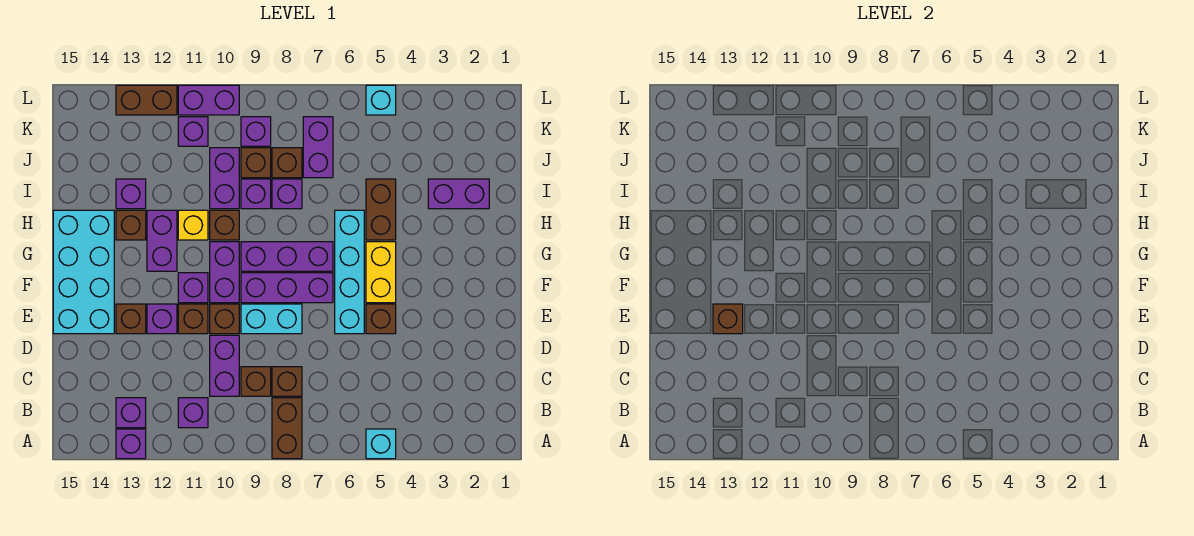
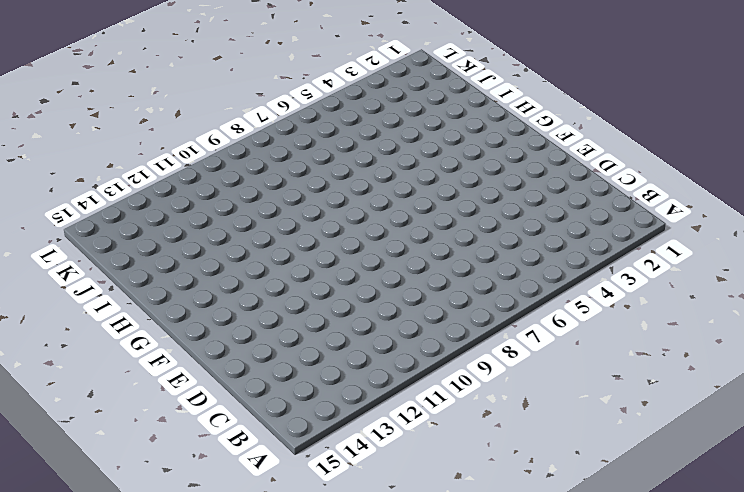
none -> cyan brick A5 level 1
none -> brown brick A8:B8 level 1
none -> purple brick A13 level 1
none -> purple brick B11 level 1

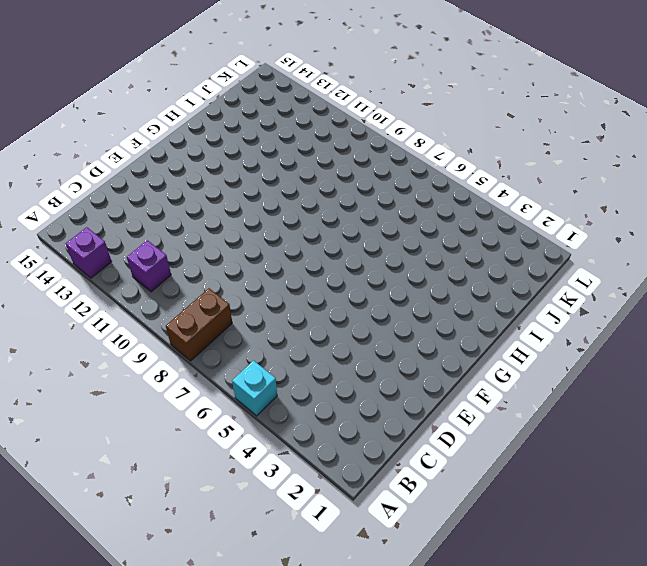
none -> purple brick B13 level 1
none -> brown brick C8 level 1
none -> brown brick C9 level 1
none -> purple brick C10:D10 level 1

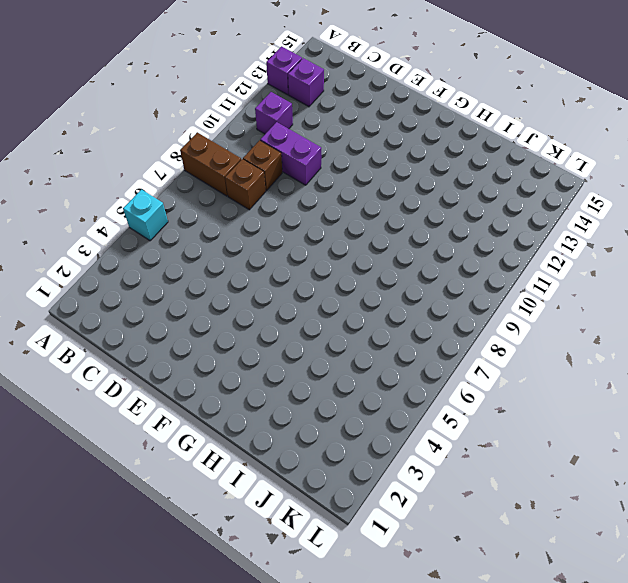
none -> brown brick E5 level 1
none -> cyan brick E6:H6 level 1
none -> cyan brick E8:E9 level 1
none -> brown brick E10 level 1

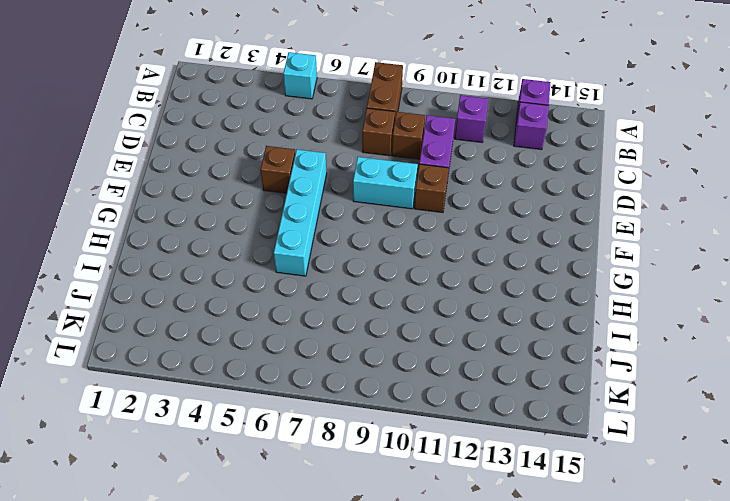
none -> brown brick E11 level 1
none -> purple brick E12 level 1
none -> brown brick E13 level 1
none -> cyan brick E14:H15 level 1

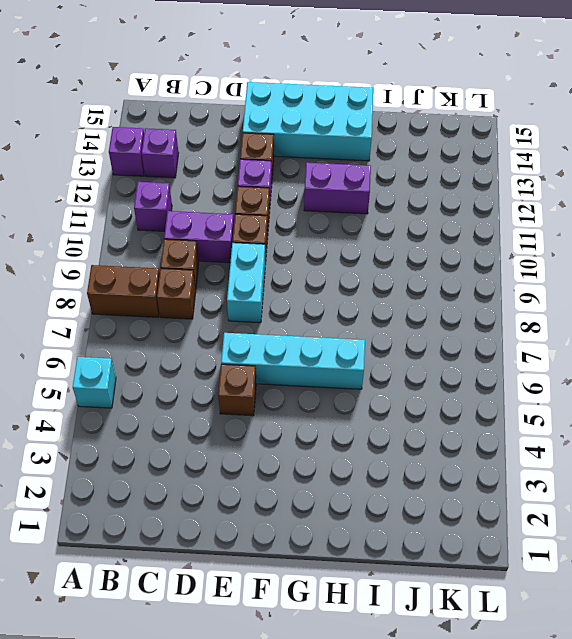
none -> yellow brick F5:G5 level 1
none -> purple brick F7:F9 level 1
none -> purple brick F10:G10 level 1
none -> purple brick F11 level 1

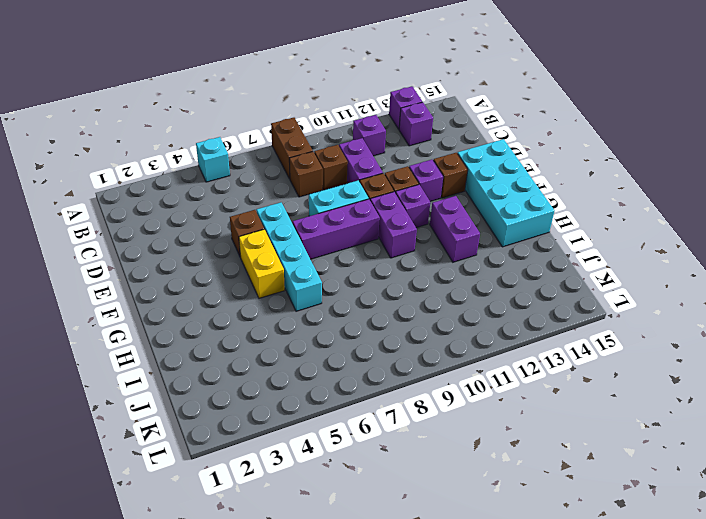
none -> purple brick G7:G9 level 1
none -> brown brick H5:I5 level 1
none -> brown brick H10 level 1
none -> yellow brick H11 level 1

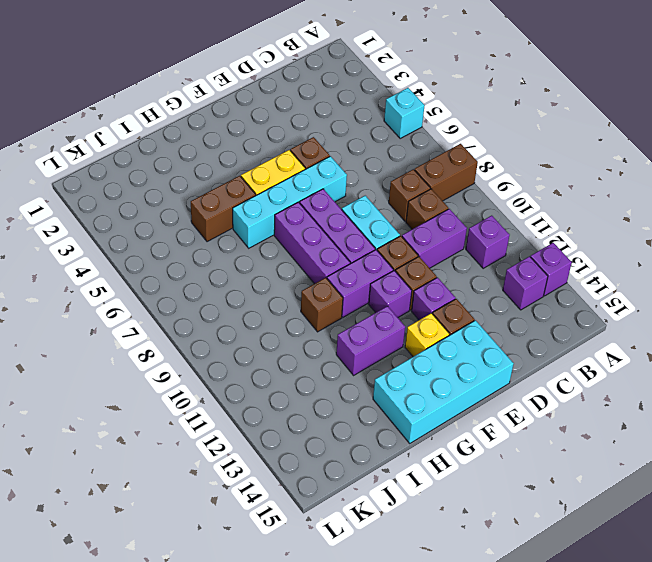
yellow brick F13 level 1 -> yellow brick H11 level 1
none -> brown brick H13 level 1
none -> purple brick I2:I3 level 1
none -> purple brick I8 level 1
none -> purple brick I9 level 1

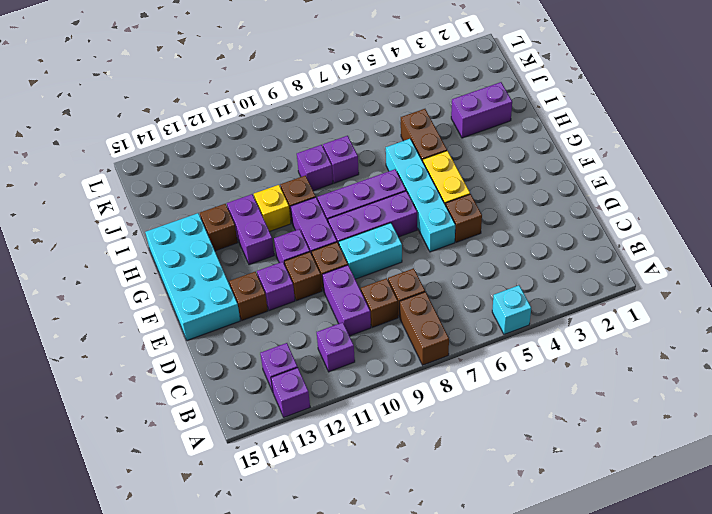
none -> purple brick I10:J10 level 1
none -> purple brick I13 level 1
none -> purple brick J7:K7 level 1
none -> brown brick J8 level 1

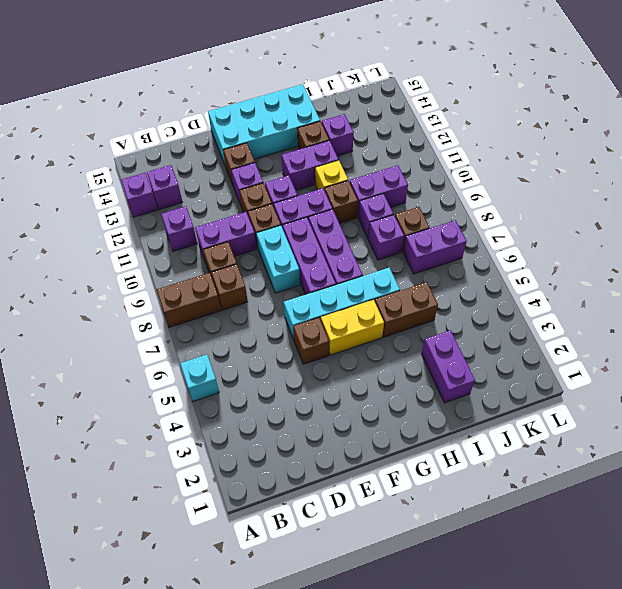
none -> brown brick J9 level 1
none -> purple brick K9 level 1
none -> purple brick K11 level 1
none -> cyan brick L5 level 1

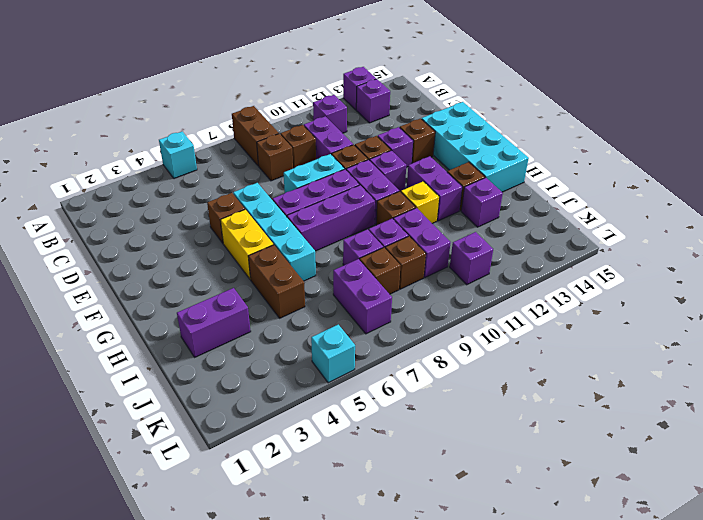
none -> purple brick K9 level 1
none -> purple brick L10:L11 level 1
none -> brown brick L12:L13 level 1
none -> brown brick E13 level 2

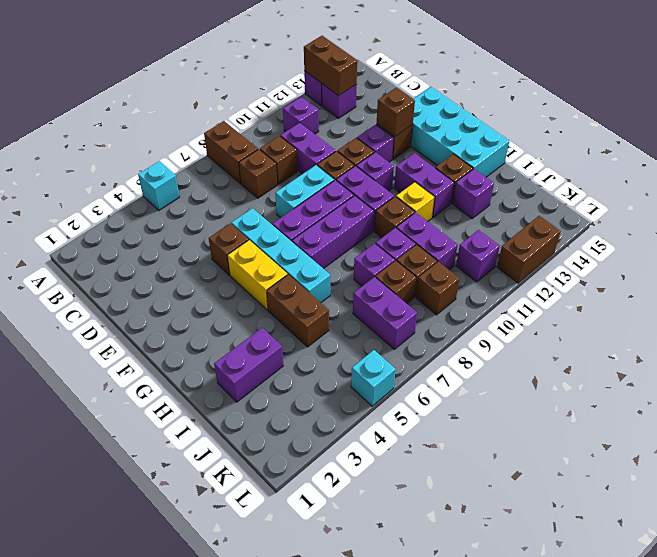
brown brick A13:B13 level 2 -> none
brown brick K9 level 1 -> purple brick K9 level 1
none -> purple brick L10:L11 level 1

